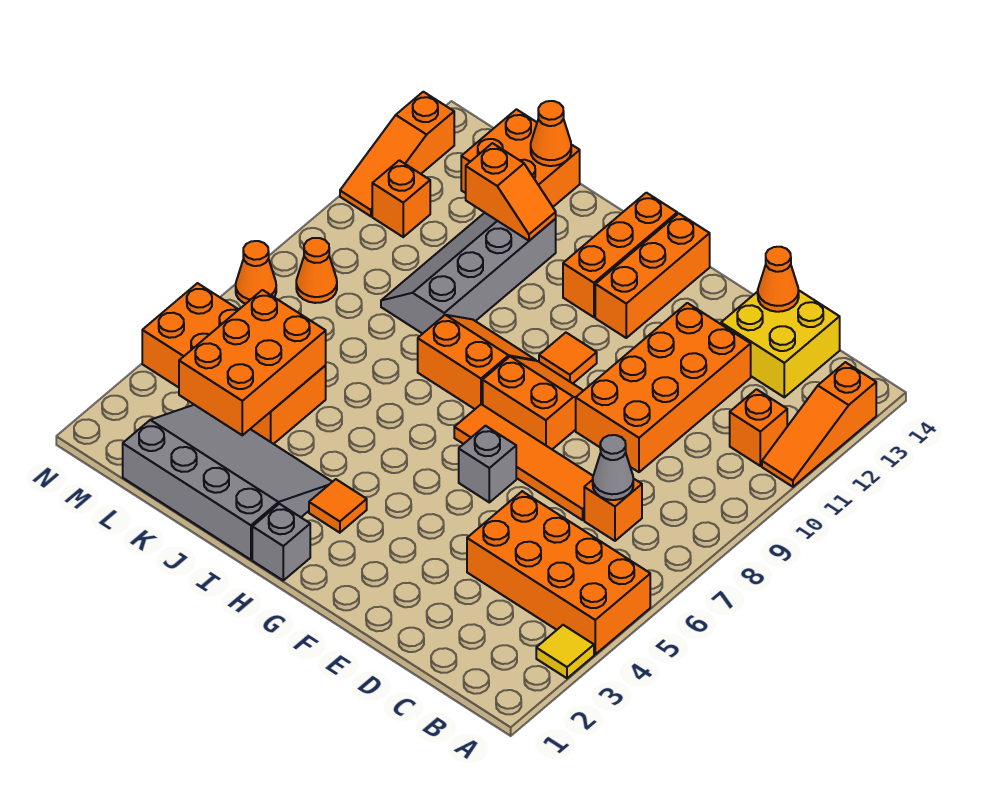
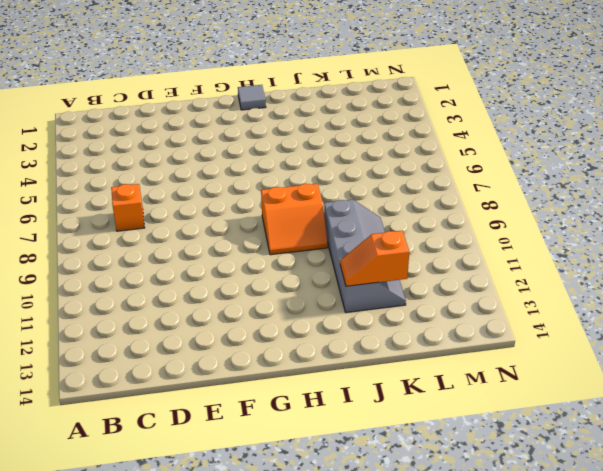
grey tile H1 level 1 -> grey brick H1 level 1
none -> yellow tile A3 level 1
none -> orange brick A4:D5 level 1
none -> orange slope A11:A13 level 1 top 13

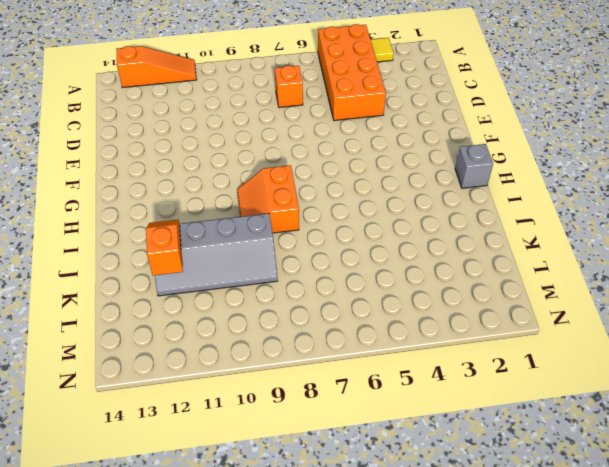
none -> orange brick B11 level 1
none -> yellow brick C13:D14 level 1
none -> orange tile D7:G7 level 1

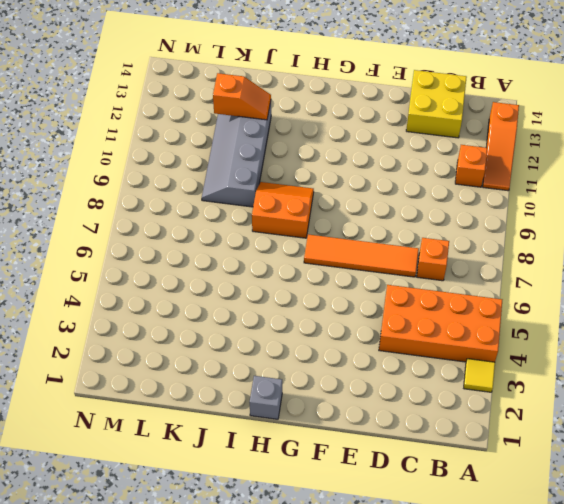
none -> orange brick D9:E12 level 1
none -> grey brick F6 level 1
none -> orange slope F8:G9 level 1 top 8

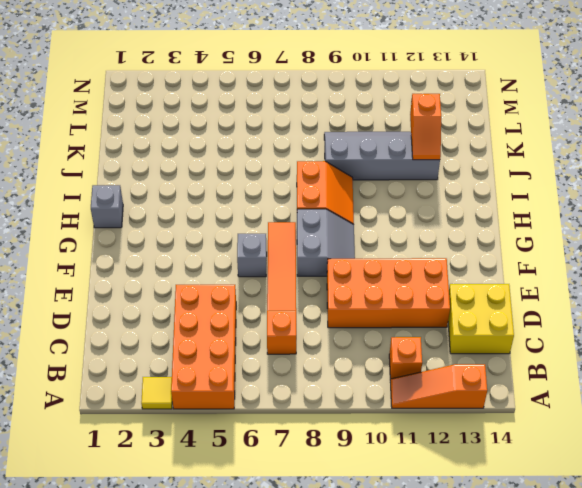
grey slope F8:G9 level 1 top 8 -> orange slope F8:G9 level 1 top 8
none -> orange tile G10 level 1
none -> orange brick G12:G14 level 1
none -> orange tile H3 level 1

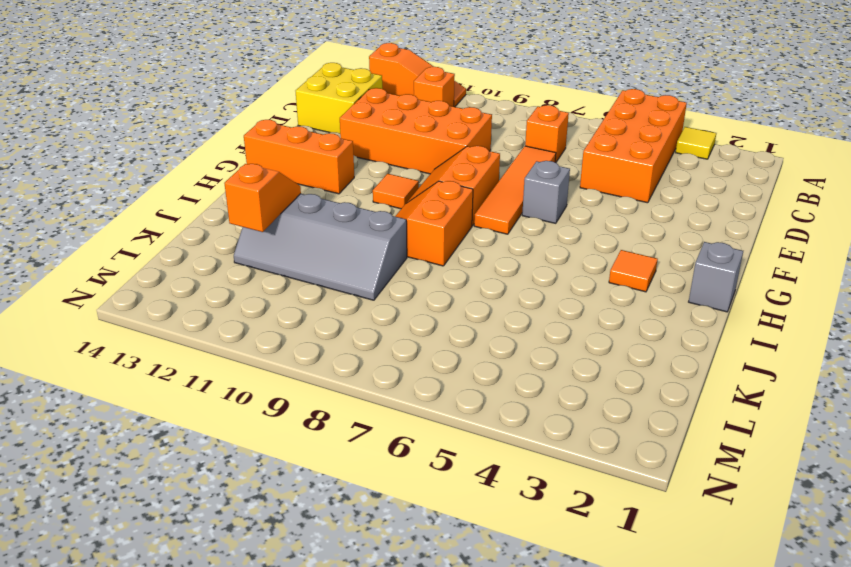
none -> orange brick H12:H14 level 1
none -> grey slope I1:L3 level 1 top 1
none -> orange brick K4:N5 level 1

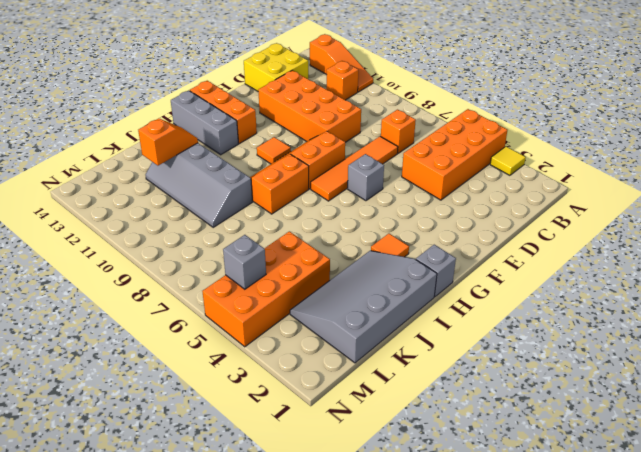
grey brick H12:H14 level 1 -> orange brick H12:H14 level 1
grey brick M5 level 2 -> none
none -> orange brick K13:L14 level 1
none -> orange cone M8 level 1
none -> orange brick M11 level 1

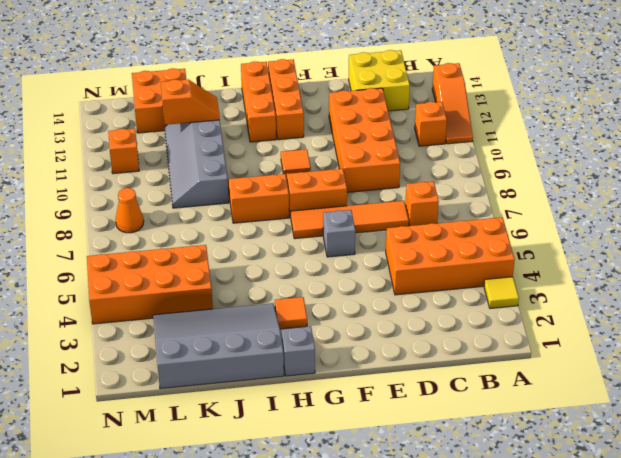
none -> orange cone N7 level 1
none -> orange slope N11:N13 level 1 top 13
none -> grey cone C7 level 2

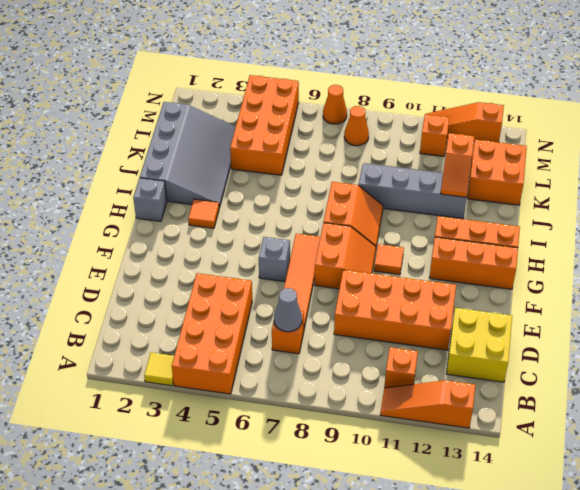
none -> orange cone D14 level 2
none -> orange brick K3:L5 level 2
none -> orange cone K14 level 2

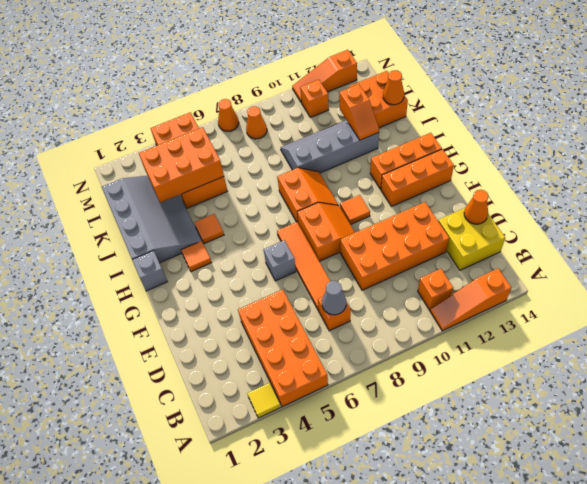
orange tile I4 level 1 -> none

